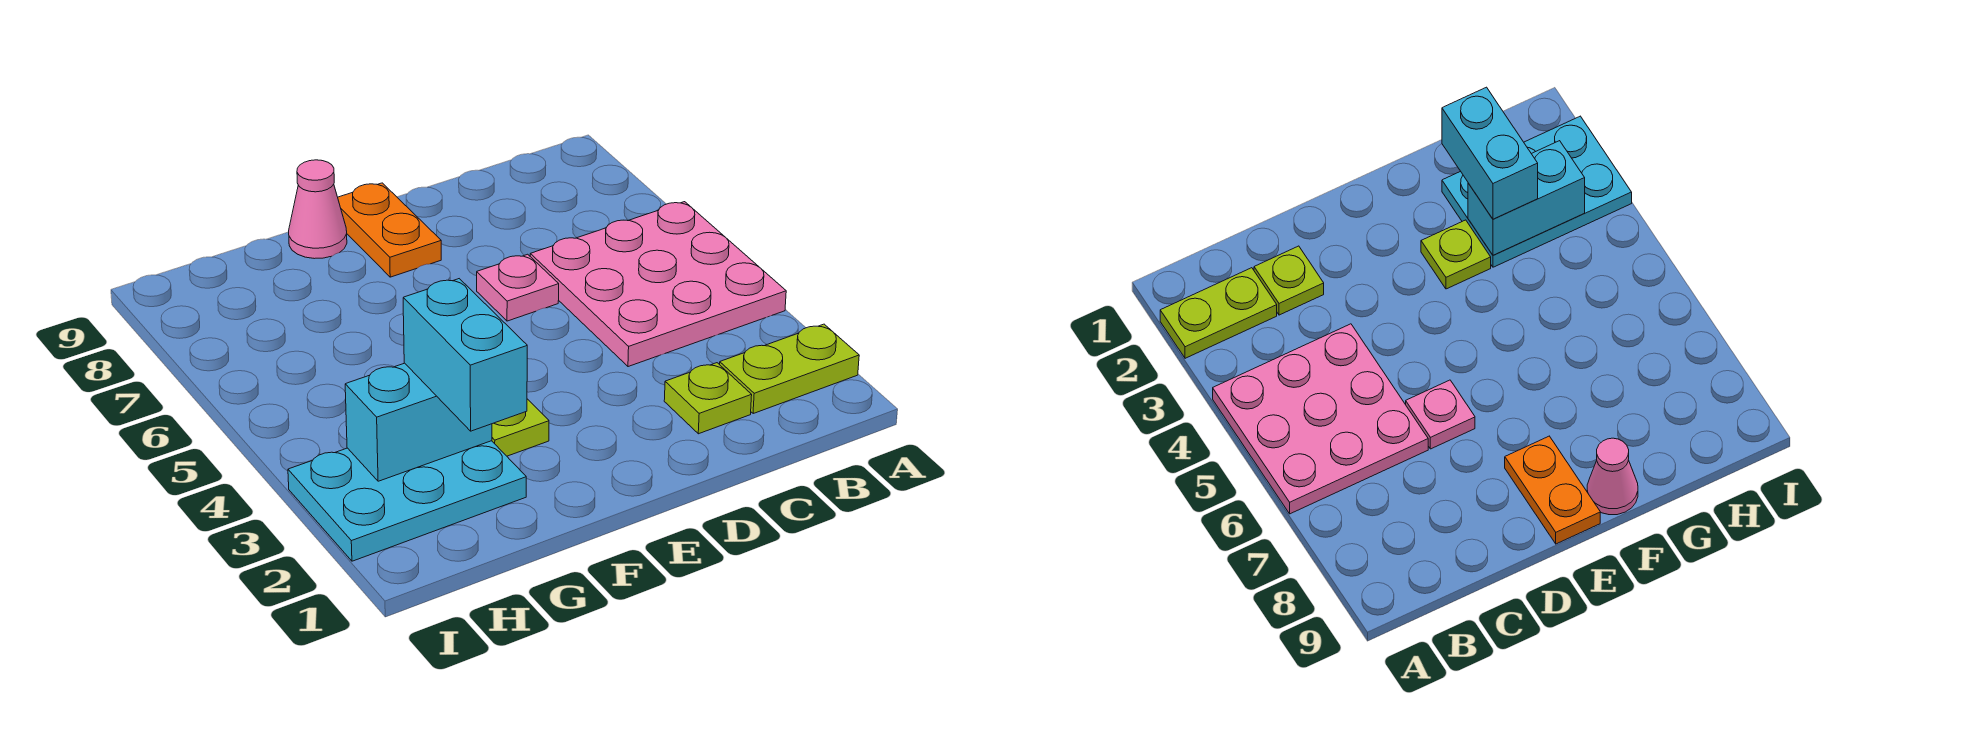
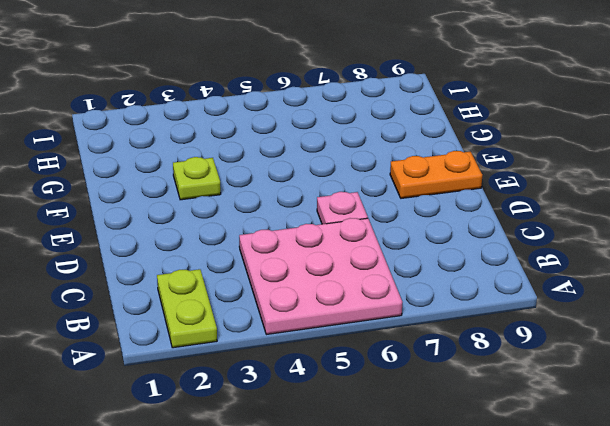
none -> lime plate C2 level 1
none -> pink cone F9 level 1

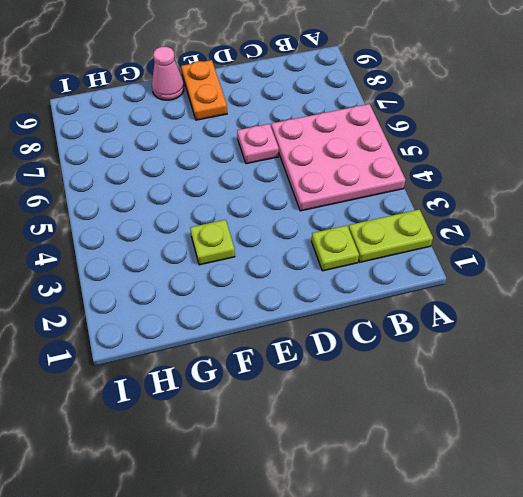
none -> cyan plate G2:I3 level 1
none -> cyan brick G3:H3 level 2

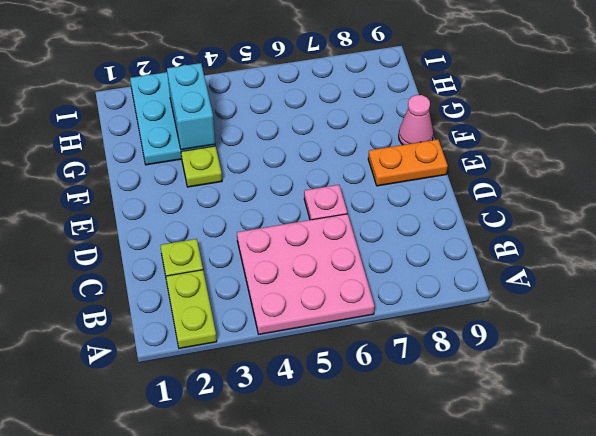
none -> cyan brick G2:G3 level 3

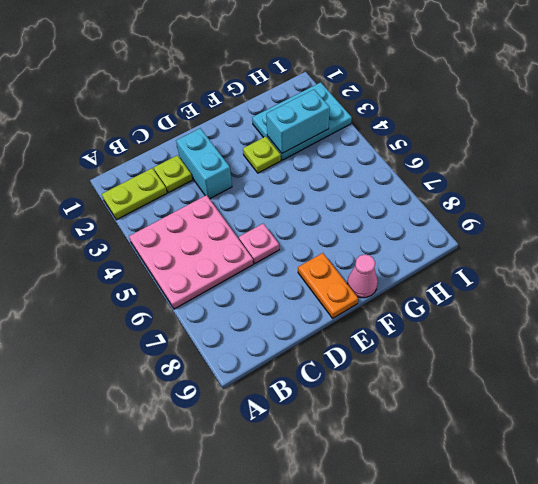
cyan brick D2:D3 level 1 -> cyan brick G2:G3 level 3

